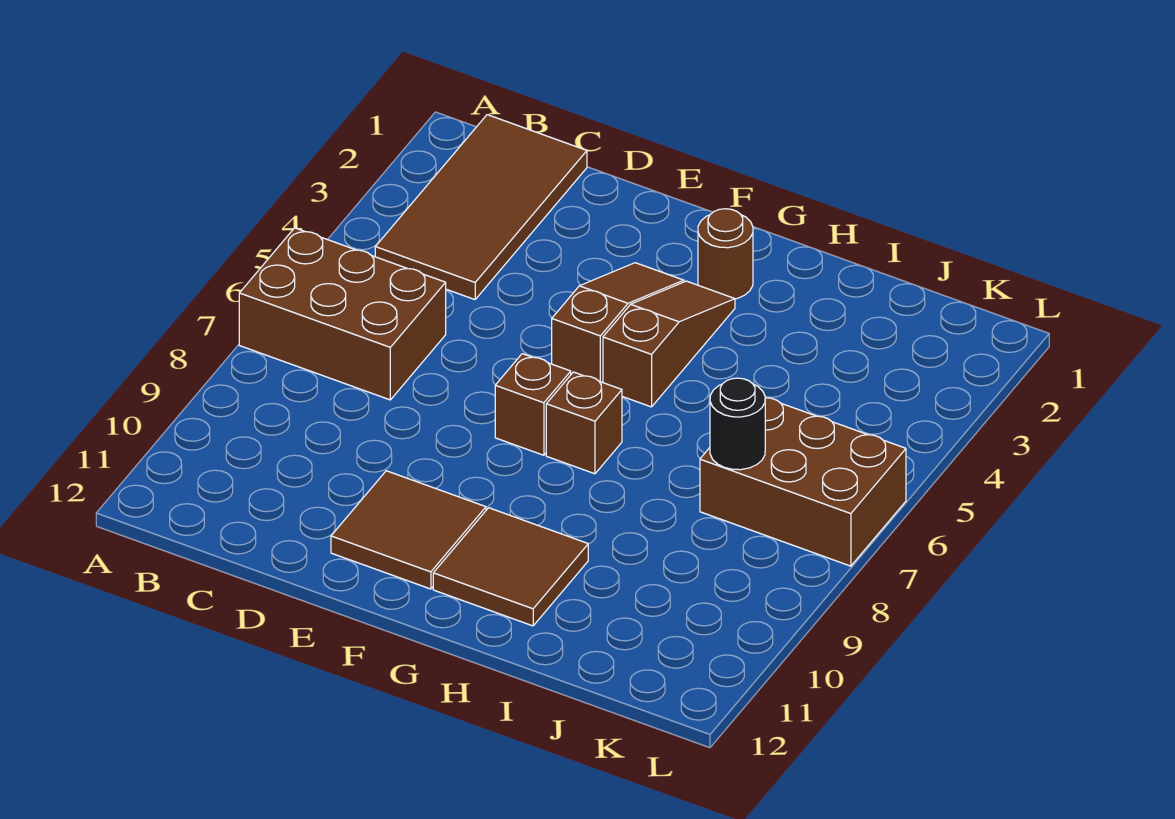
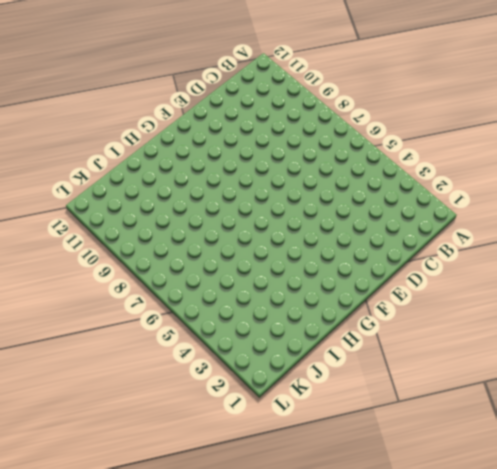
none -> brown brick A6:C7 level 1
none -> brown tile B1:C4 level 1

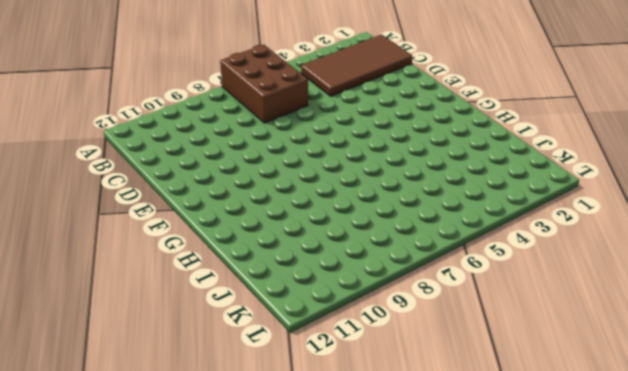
none -> brown tile E10:F11 level 1
none -> brown slope F3:F5 level 1 top 5

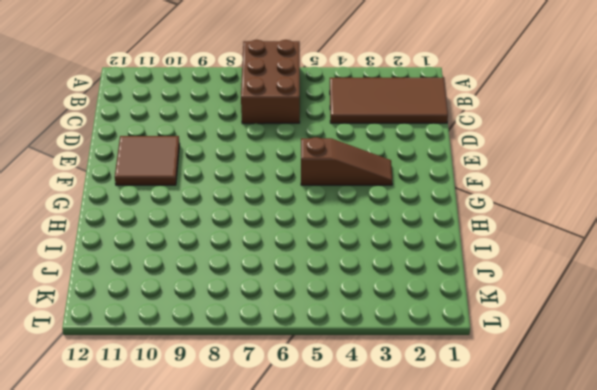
none -> brown brick F7 level 1
none -> brown round brick G2 level 1

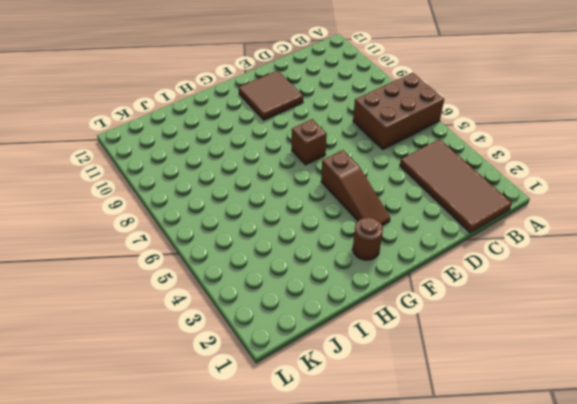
none -> brown slope G3:G5 level 1 top 5
none -> brown brick G7 level 1

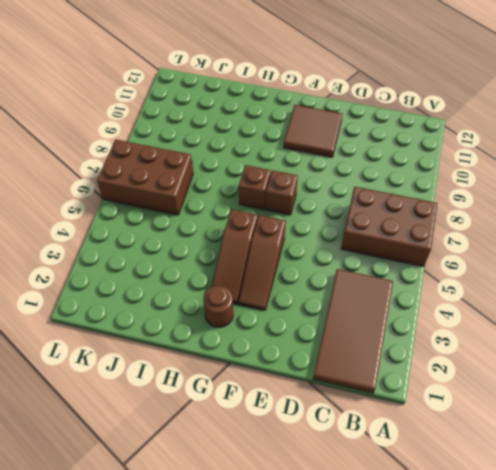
none -> brown tile G10:H11 level 1
none -> black round brick J7 level 2

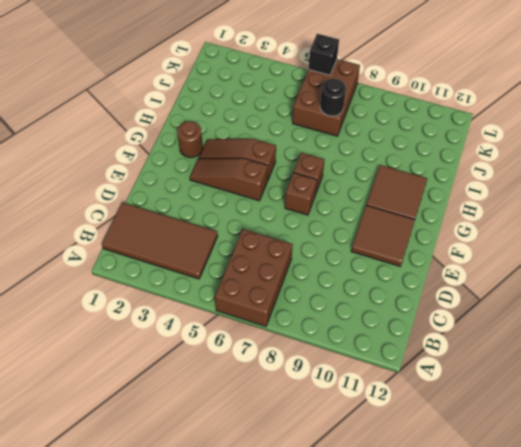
black brick L6 level 2 -> none

